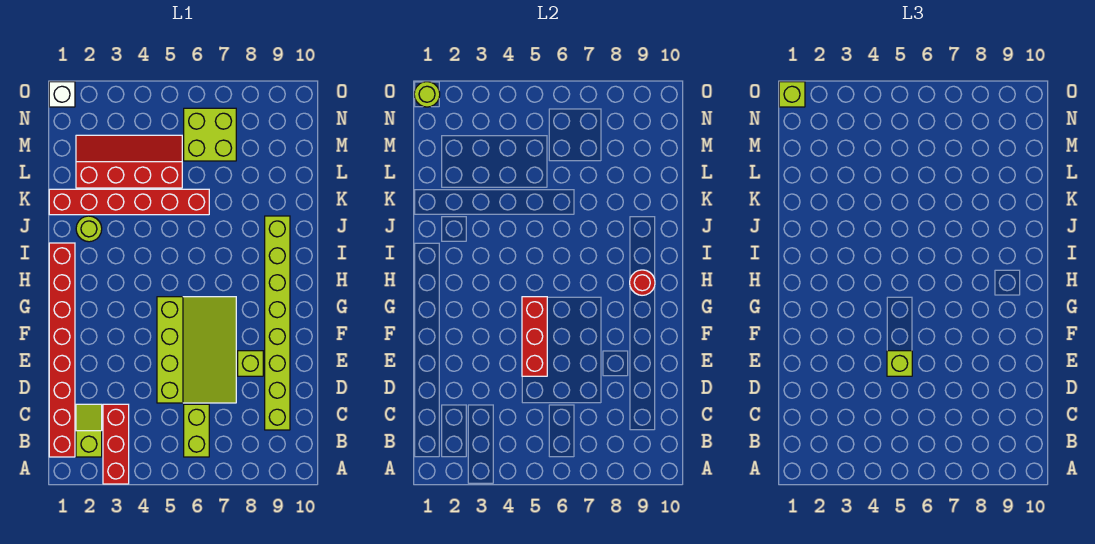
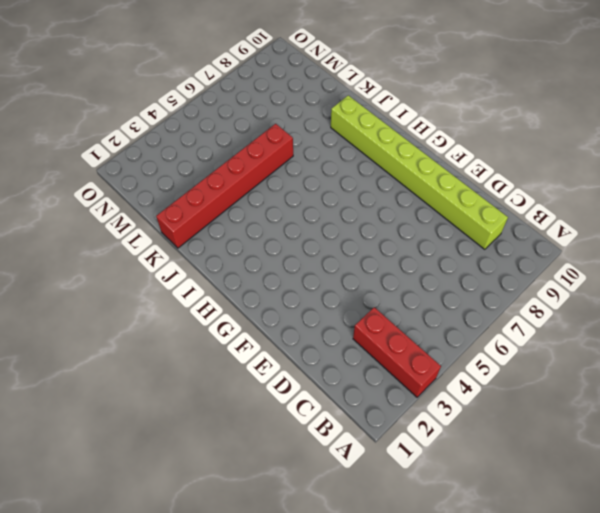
none -> red brick B1:I1 level 1
none -> lime slope B2:C2 level 1 top B
none -> lime brick B6:C6 level 1

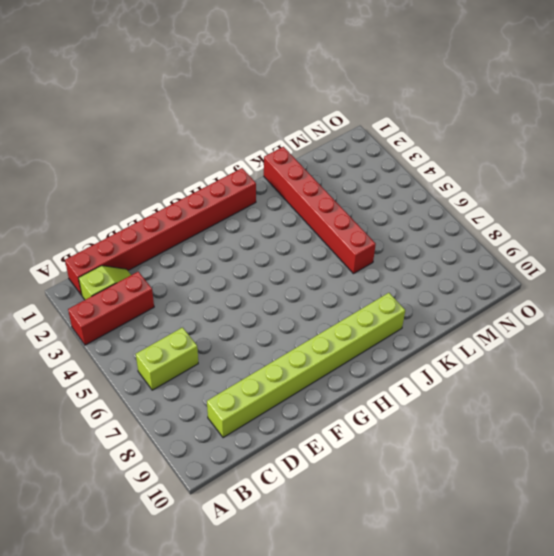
none -> lime slope D5:G7 level 1 top 5
none -> lime brick E8 level 1
none -> lime round brick J2 level 1

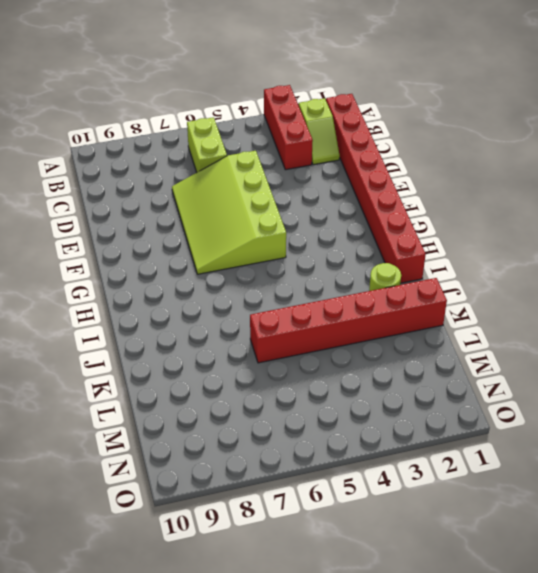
none -> lime brick C9:J9 level 1
none -> lime brick E8 level 1
none -> red slope L2:M5 level 1 top L

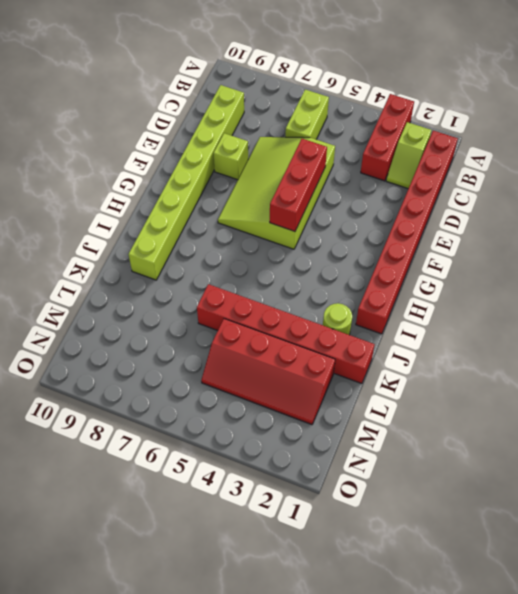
none -> lime brick M6:N7 level 1
none -> white brick O1 level 1
none -> red round brick H9 level 2

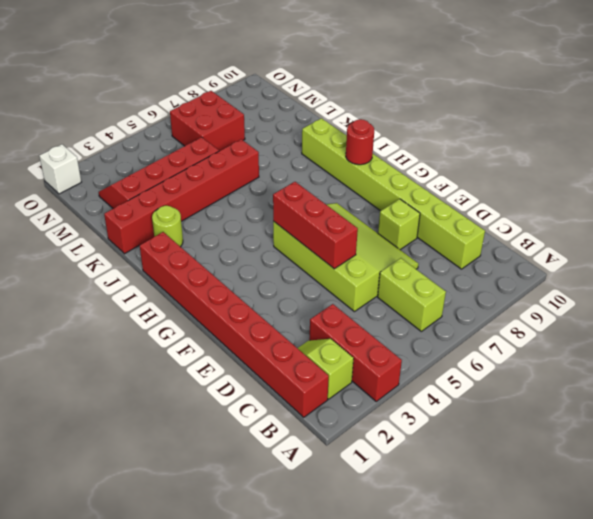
red brick M6:N7 level 1 -> lime brick M6:N7 level 1
none -> lime round brick O1 level 2
none -> lime brick E5 level 3
none -> lime brick O1 level 3

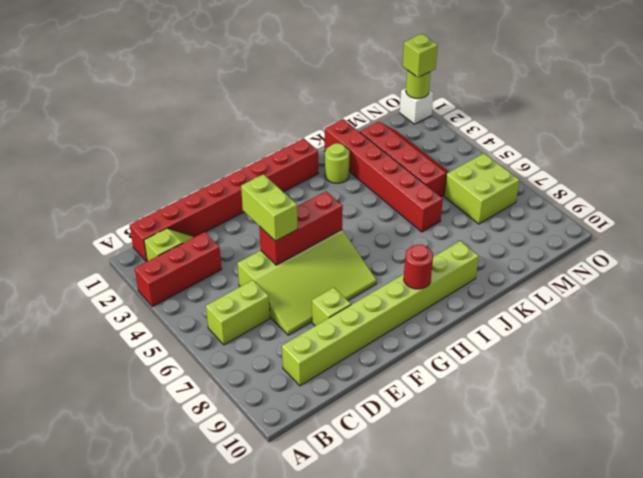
lime brick E4:E5 level 3 -> lime brick E5 level 3

